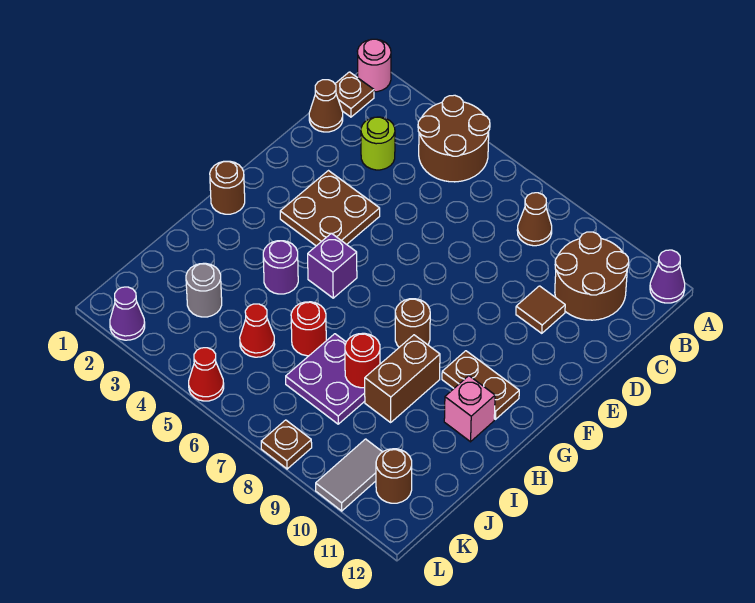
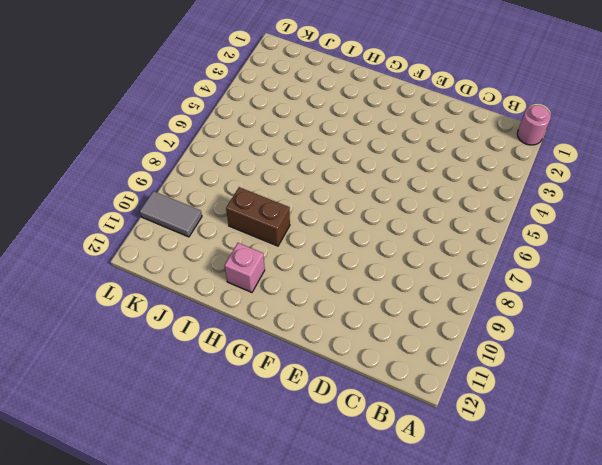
none -> brown round brick A4:B5 level 1
none -> purple cone A12 level 1
none -> brown plate B1 level 1

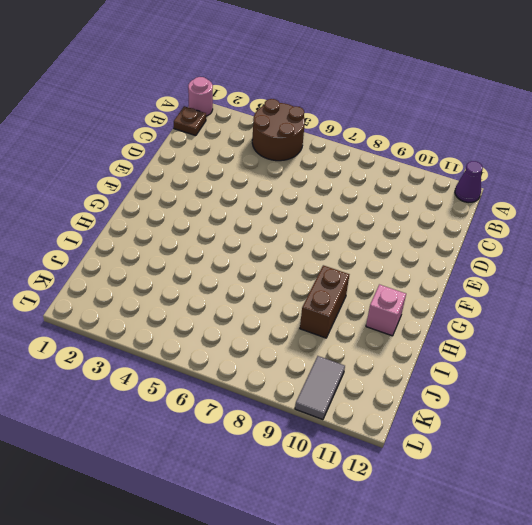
none -> brown cone B8 level 1
none -> brown round brick B10:C11 level 1
none -> brown cone C1 level 1

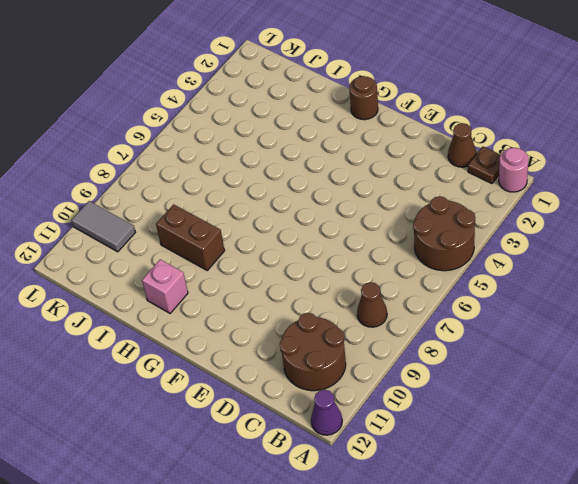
none -> lime round brick C3 level 1
none -> brown tile D10 level 1
none -> brown plate E3:F4 level 1

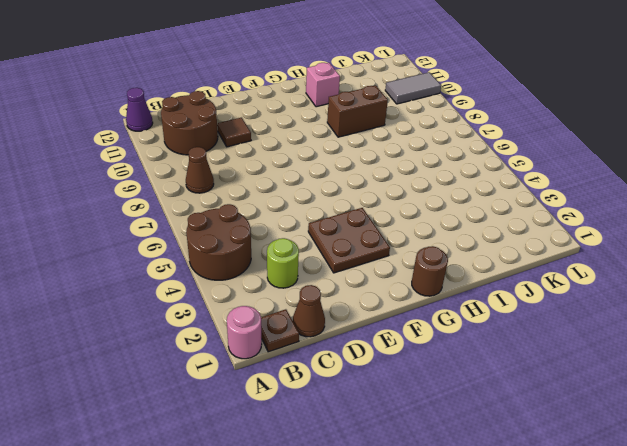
none -> purple brick G5 level 1
none -> brown round brick G8 level 1
none -> brown plate G10:G11 level 1

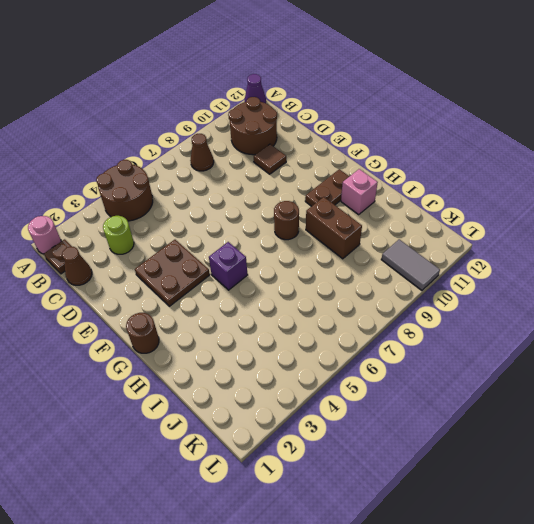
none -> purple round brick H4 level 1
none -> red round brick I6 level 1
none -> purple plate I7:J8 level 1

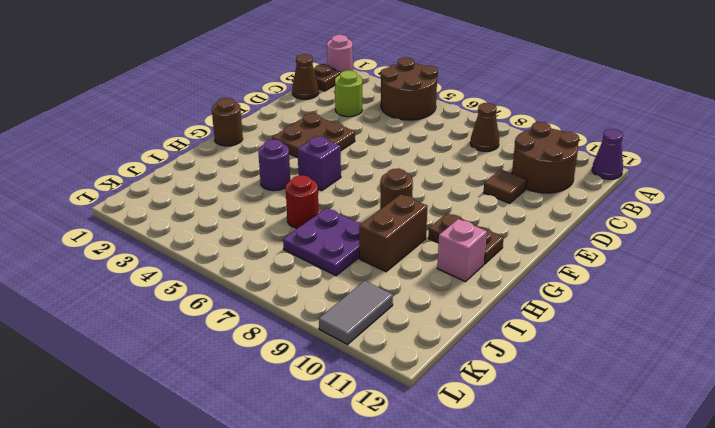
none -> grey round brick J3 level 1
none -> red cone J5 level 1
none -> brown round brick K11 level 1

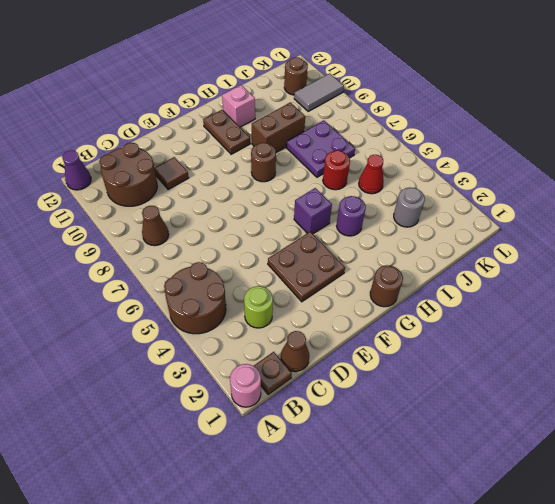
none -> purple cone L2 level 1
none -> red cone L5 level 1
none -> brown plate L8 level 1

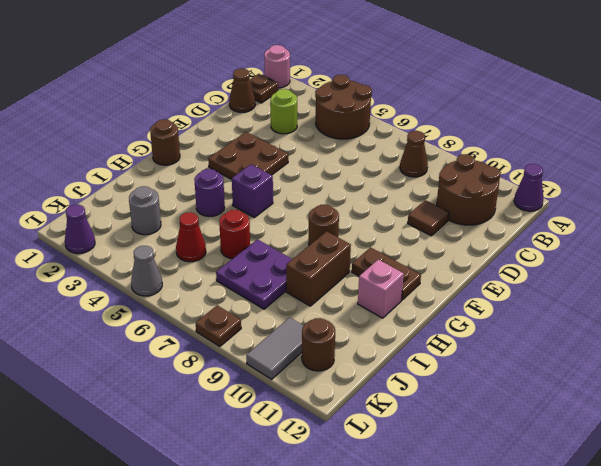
grey cone L5 level 1 -> red cone L5 level 1
none -> red round brick I8 level 2

